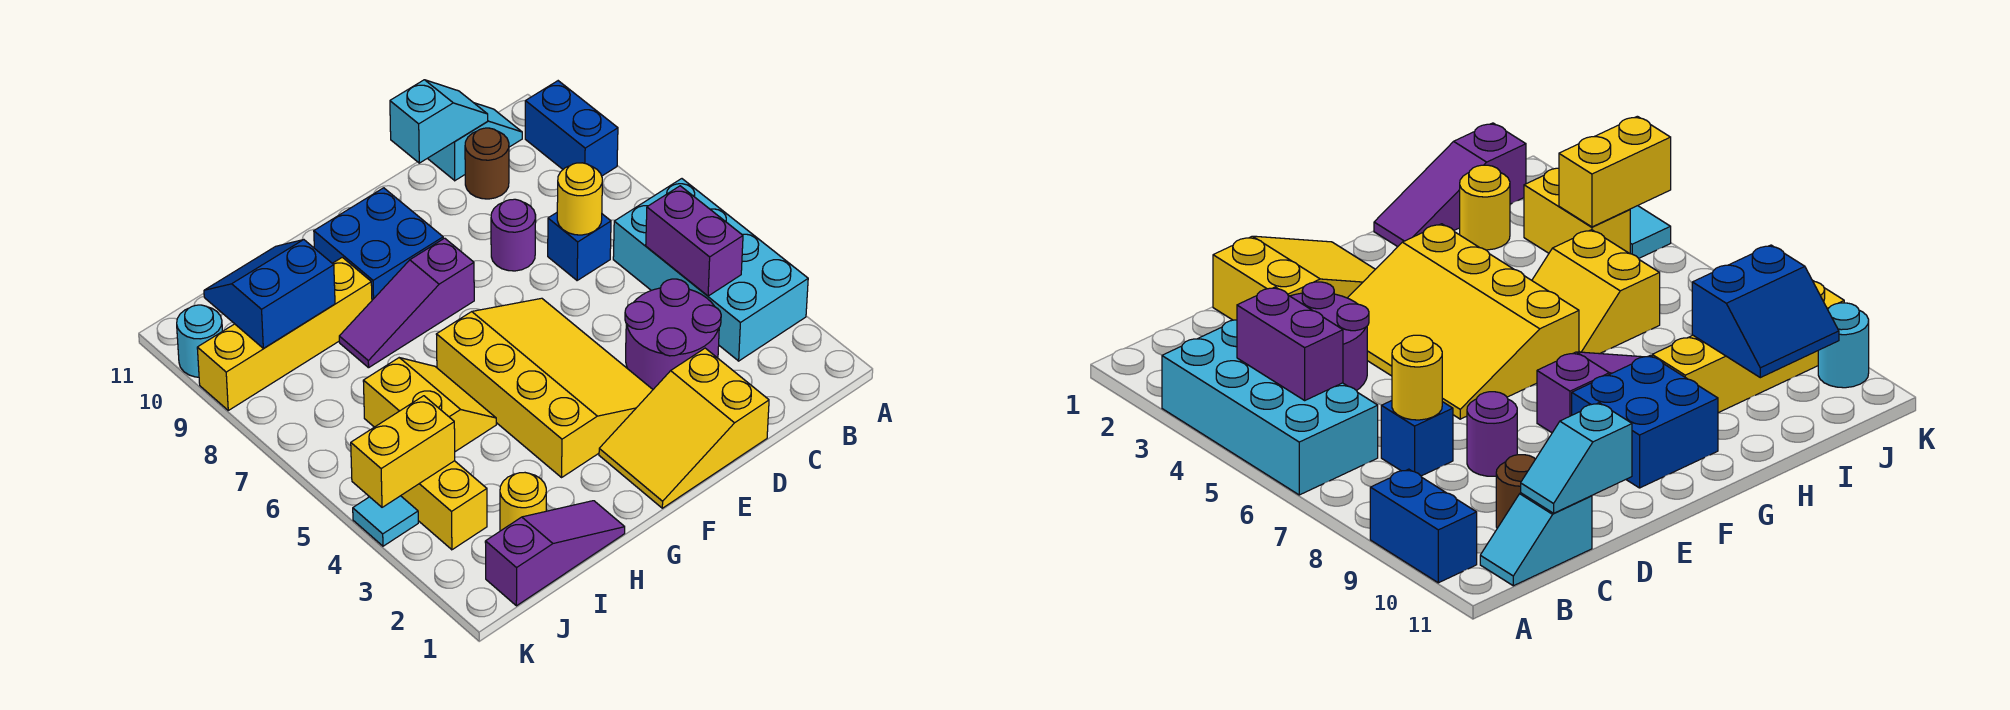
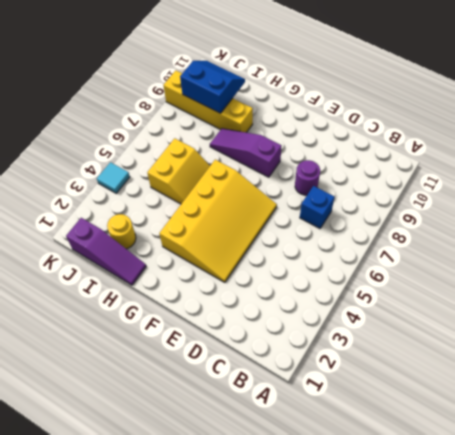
none -> cyan brick A3:B6 level 1
none -> blue brick A9:A10 level 1
none -> cyan slope B11:C11 level 1 top C

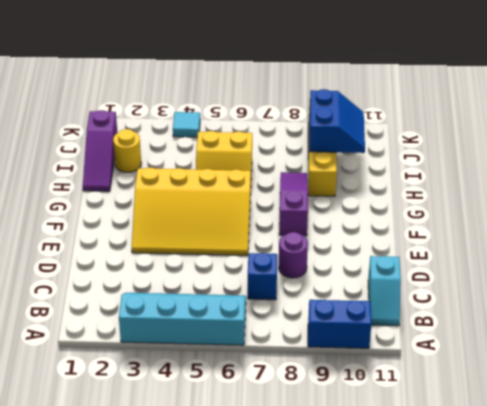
cyan slope A3:B6 level 1 top A -> cyan brick A3:B6 level 1
none -> purple round brick C3:D4 level 1
none -> brown round brick C10 level 1
none -> yellow slope D1:F2 level 1 top D

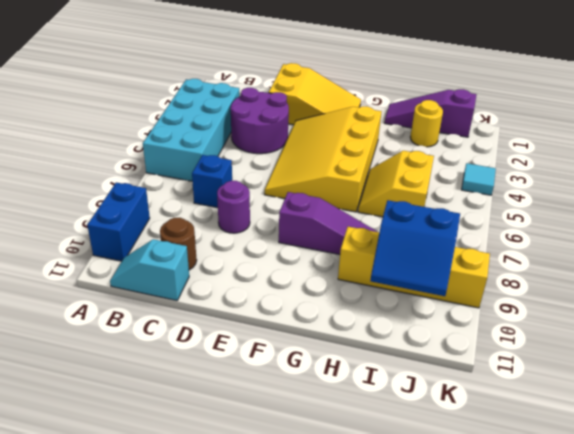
none -> blue brick F9:G10 level 1
none -> yellow brick J3:J4 level 1
none -> cyan round brick K10 level 1

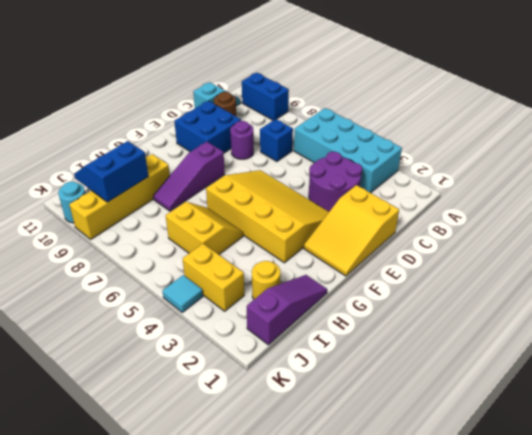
blue brick D9:E10 level 1 -> blue brick F9:G10 level 1
none -> purple brick B4:B5 level 2
none -> yellow round brick C7 level 2
none -> cyan slope C11:D11 level 2 top D

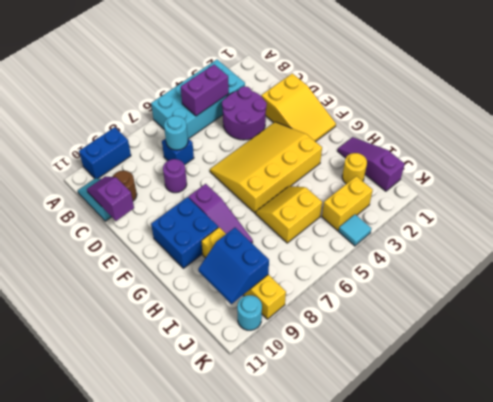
cyan round brick C7 level 2 -> yellow round brick C7 level 2
purple slope C11:D11 level 2 top D -> cyan slope C11:D11 level 2 top D
none -> yellow brick J4:K4 level 2

